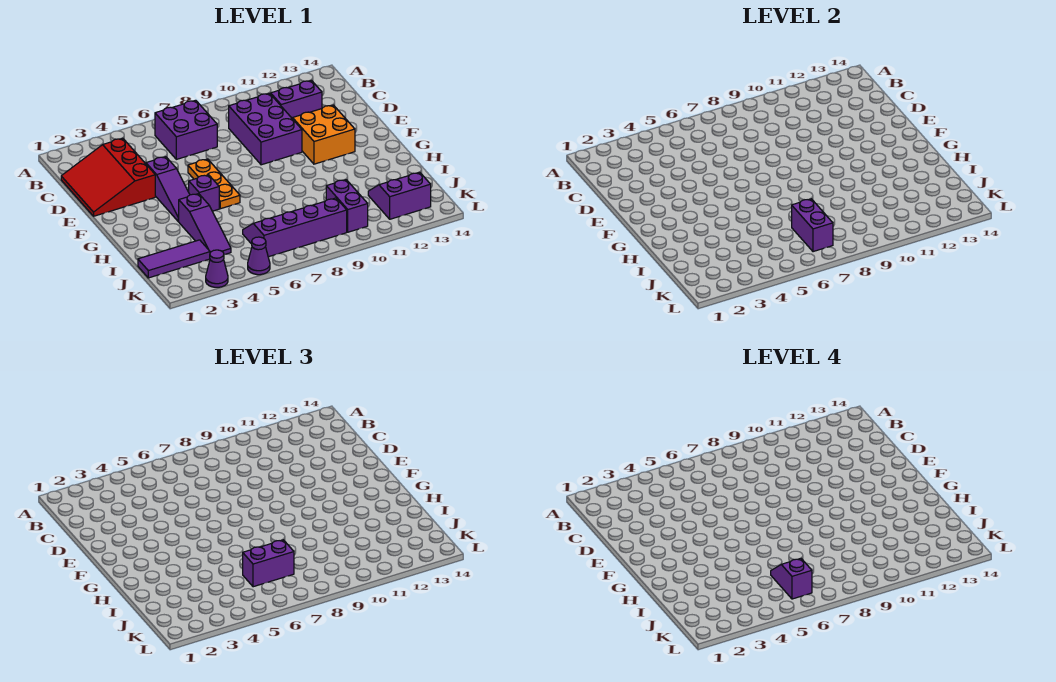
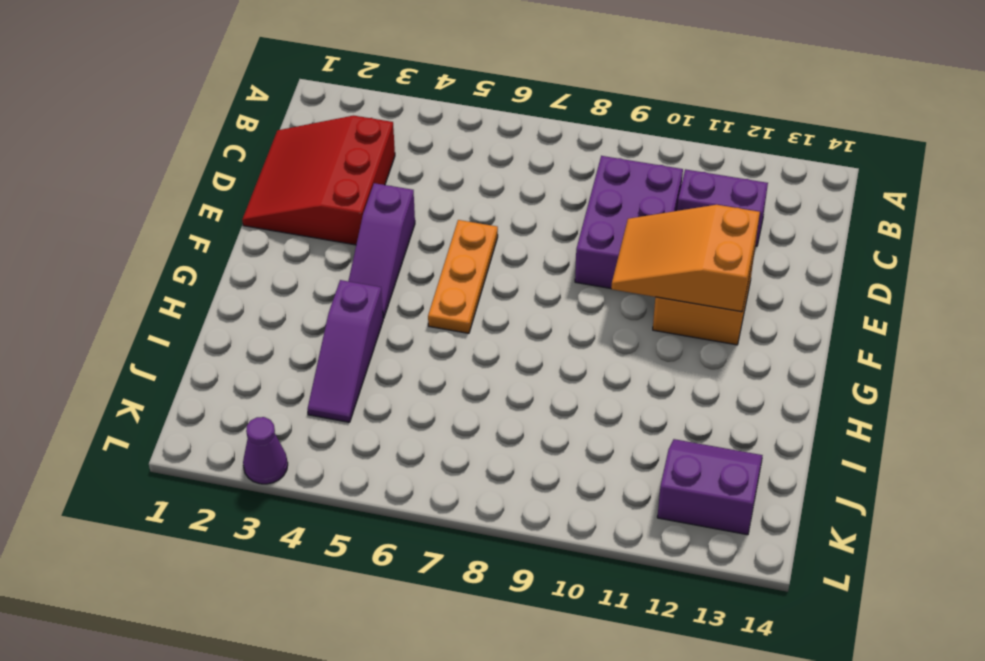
orange slope E10:F12 level 2 top 12 -> none
none -> purple brick B6:C7 level 1
none -> purple brick G5 level 1
none -> purple tile J1:J3 level 1

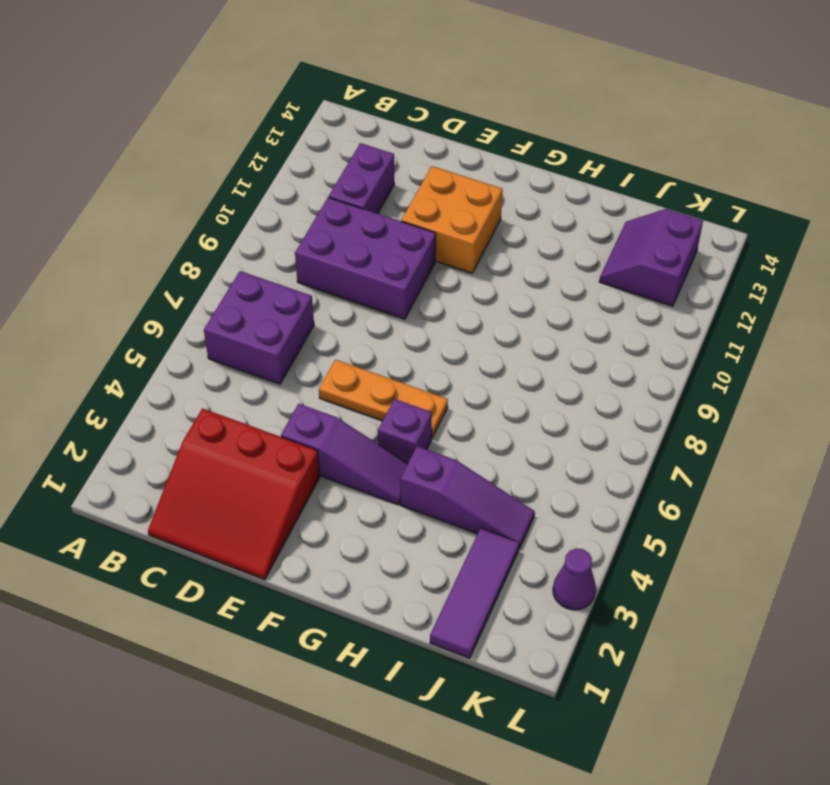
none -> purple slope J6:K9 level 1 top K
none -> purple brick J10:K10 level 1
none -> purple cone L5 level 1

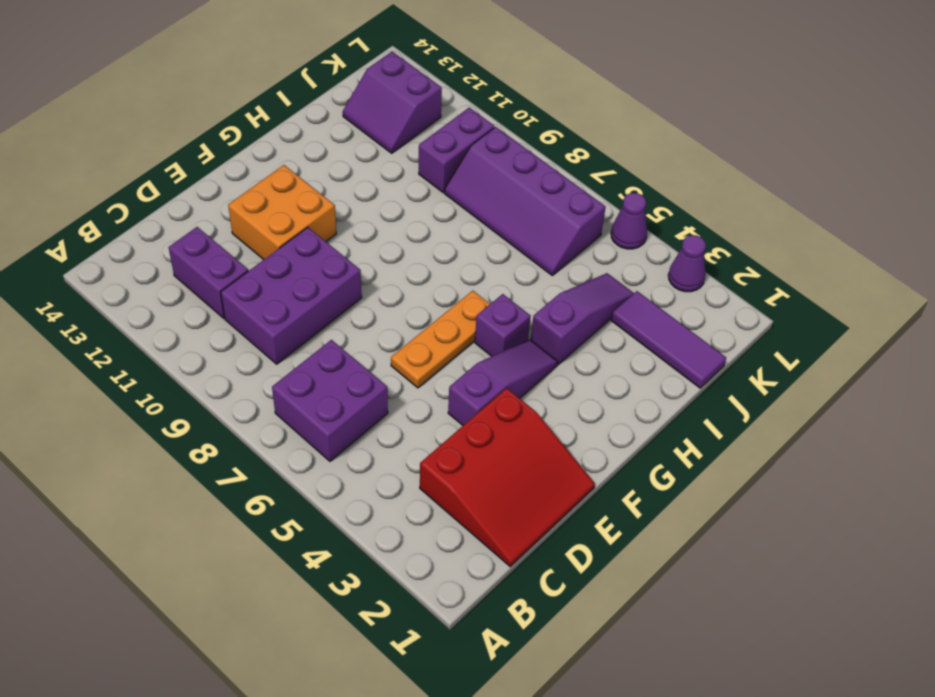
none -> purple brick J7:K7 level 2
none -> purple brick J6:J7 level 3
none -> purple slope J6:K6 level 4 top K

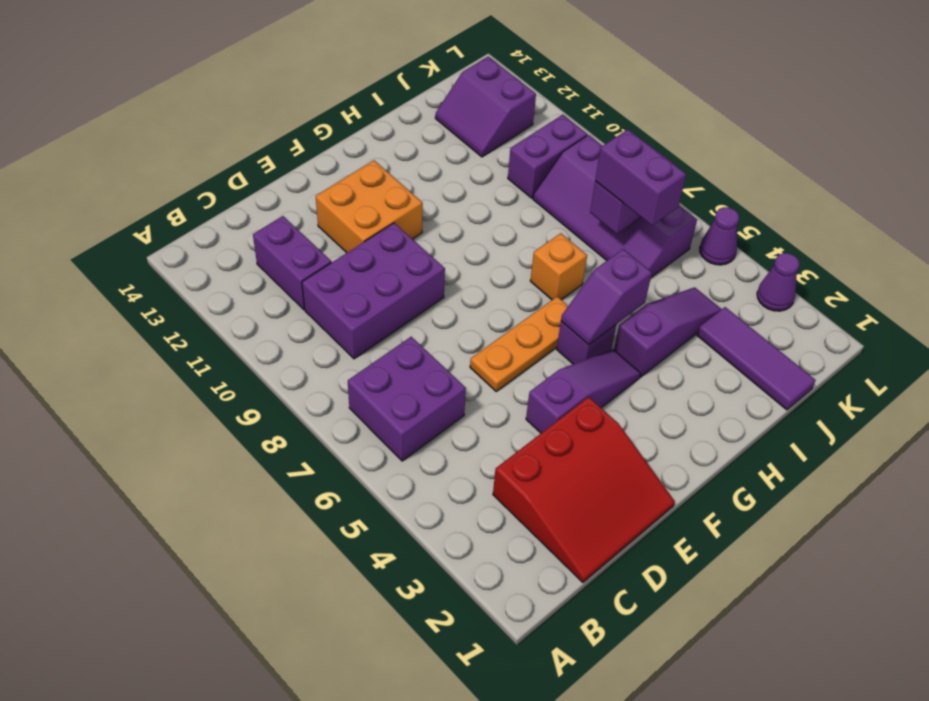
purple slope G5:H5 level 2 top H -> purple slope J6:K6 level 4 top K
orange brick H7 level 1 -> none

